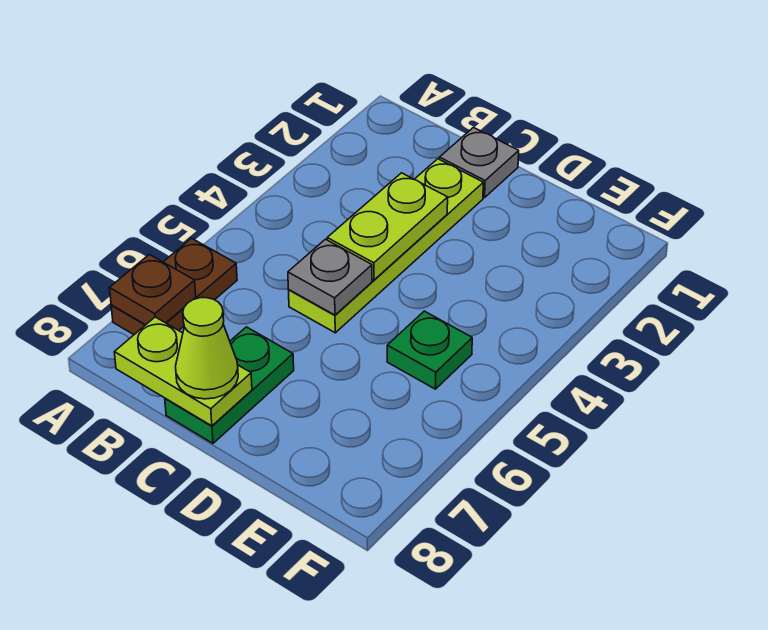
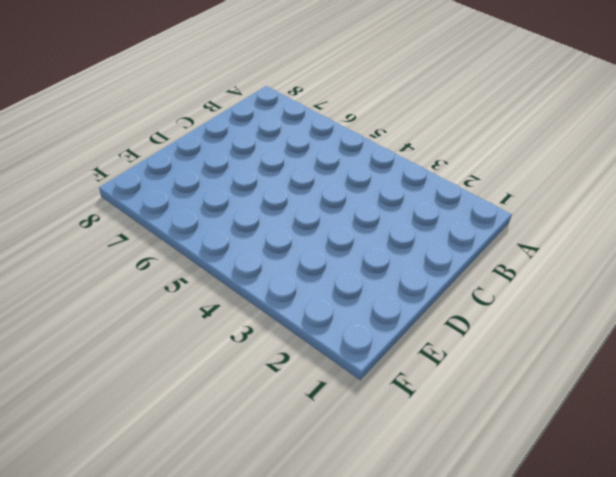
none -> brown plate A6:A7 level 1
none -> grey plate C1 level 1

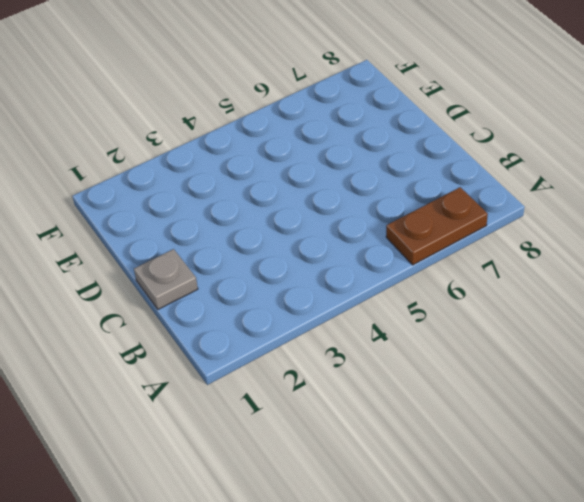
none -> lime plate C2:C5 level 1
none -> green plate C7:C8 level 1

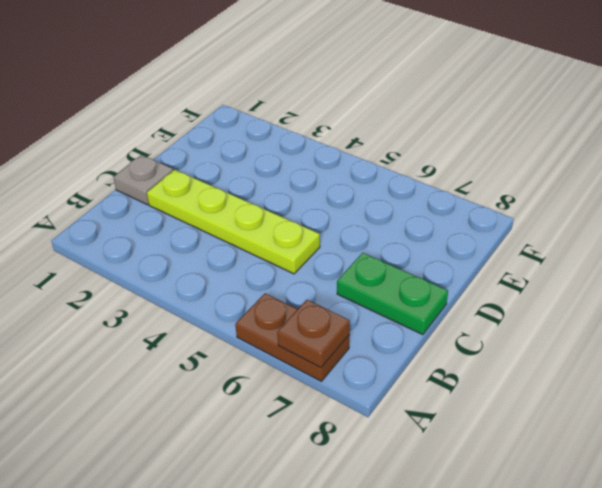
none -> green plate E5 level 1
none -> lime plate B8:C8 level 2

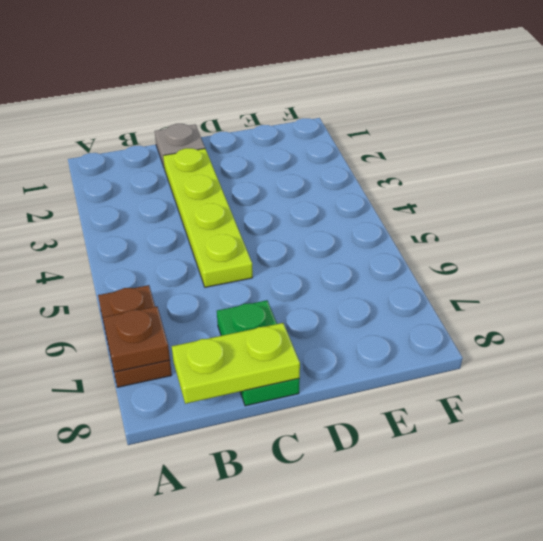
none -> green plate E5 level 1
none -> lime plate C3:C4 level 2

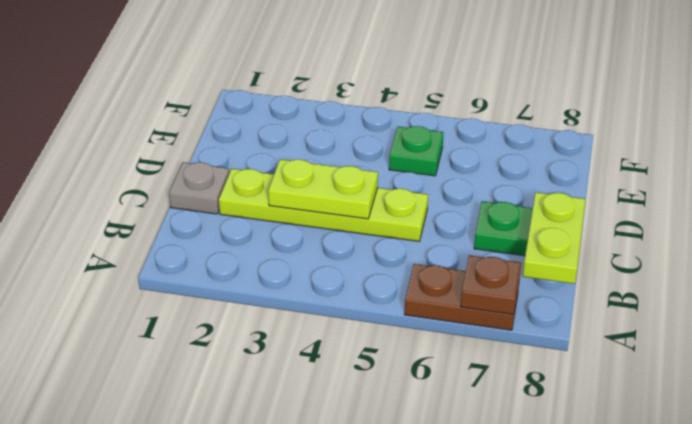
none -> grey plate C5 level 2
none -> lime cone C8 level 3

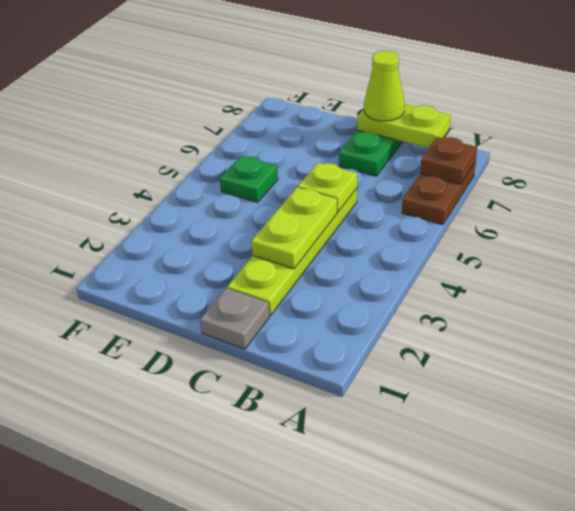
lime plate C5 level 2 -> grey plate C5 level 2

